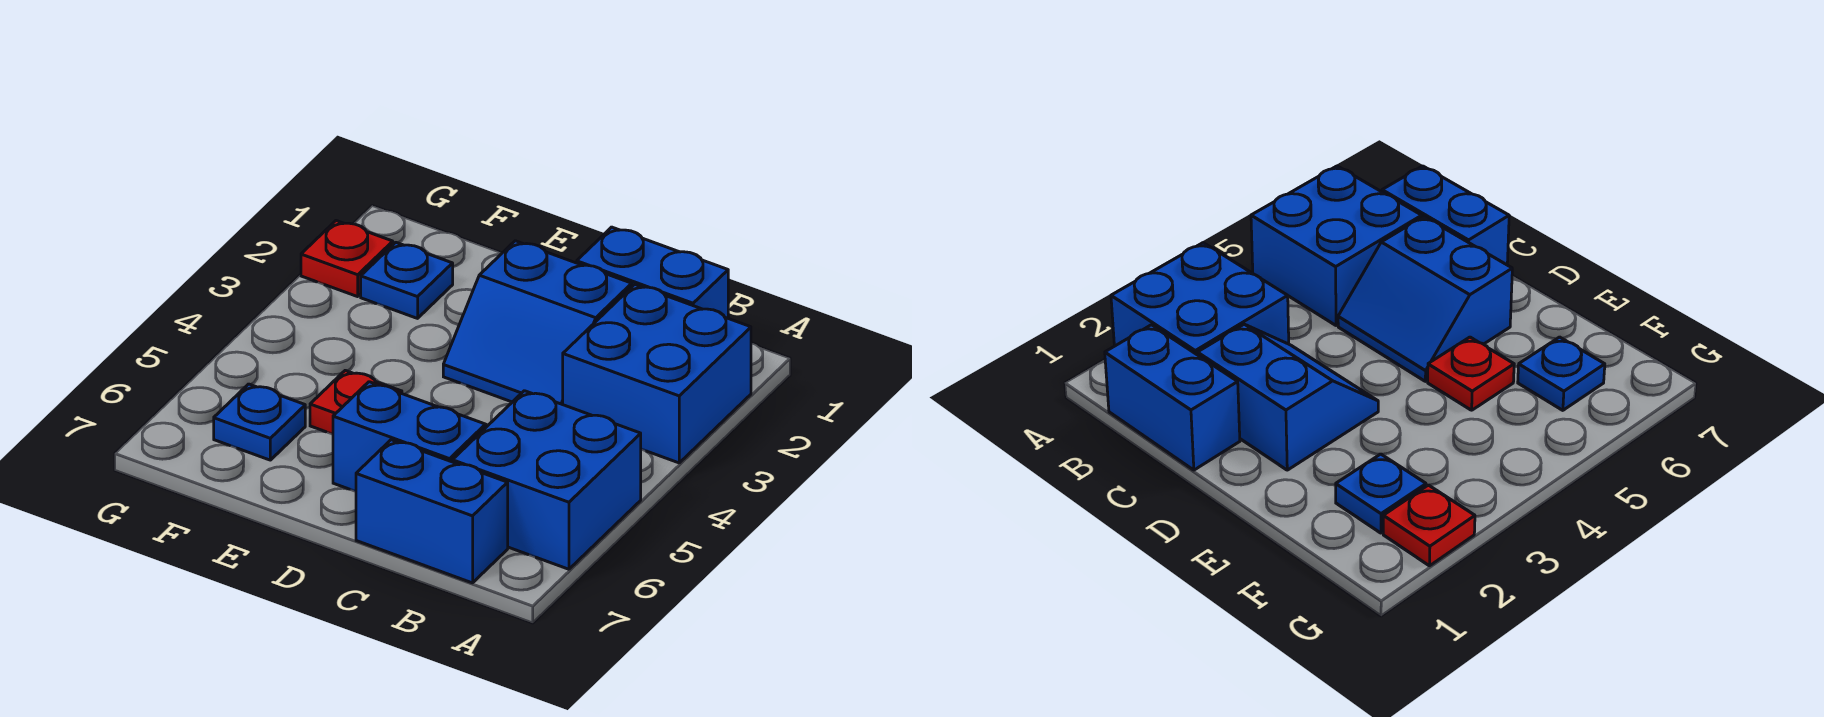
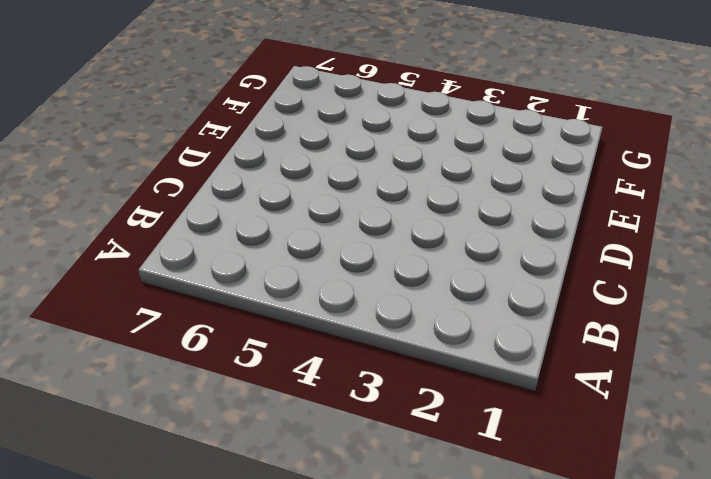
none -> blue brick A2:B3 level 1
none -> blue brick A5:B6 level 1

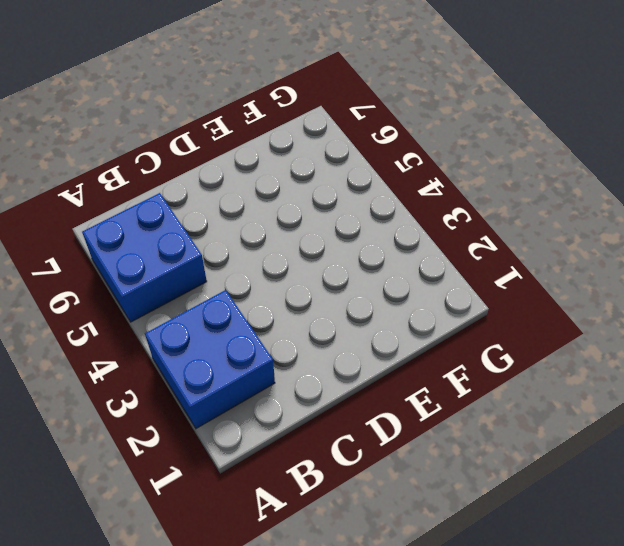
none -> blue brick B1:C1 level 1
none -> blue brick B7:C7 level 1

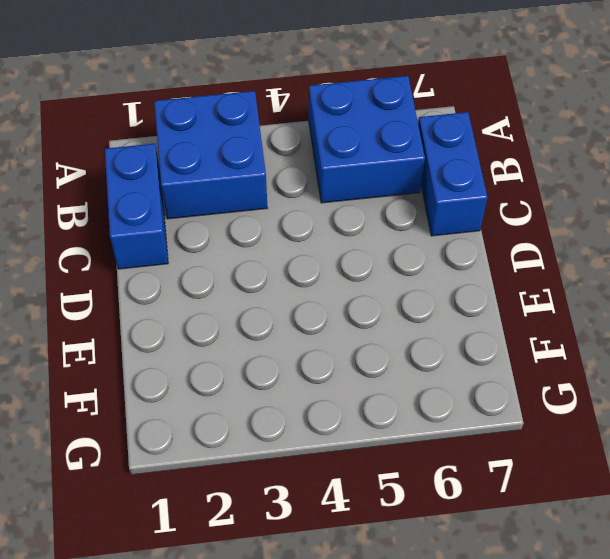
none -> blue slope C2:D3 level 1 top 2
none -> blue slope C5:D6 level 1 top 6

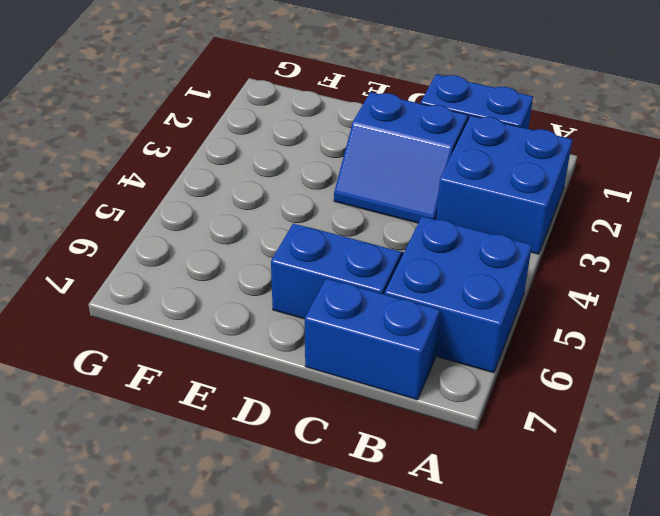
none -> red plate E5 level 1
none -> blue plate F2 level 1

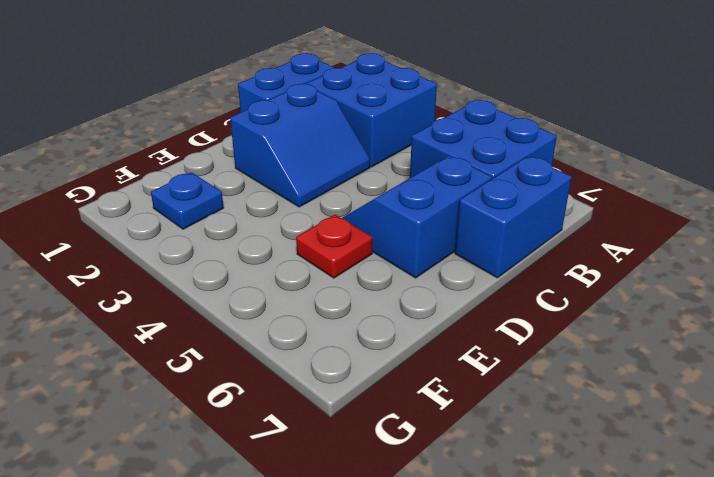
none -> blue plate F6 level 1
none -> red plate G2 level 1

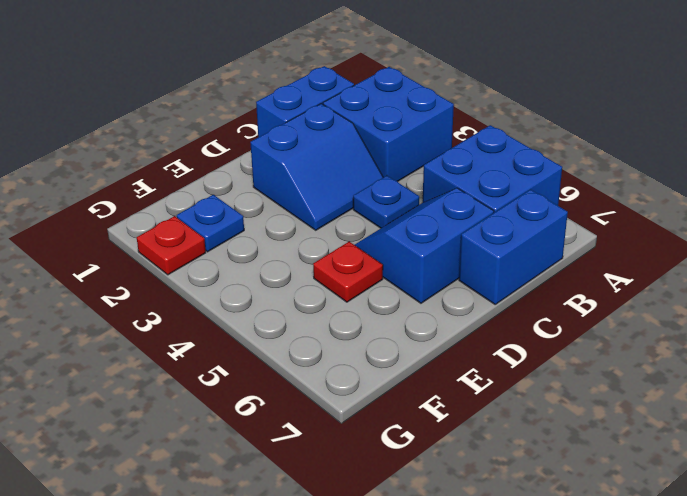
blue plate C4 level 1 -> blue plate F6 level 1

